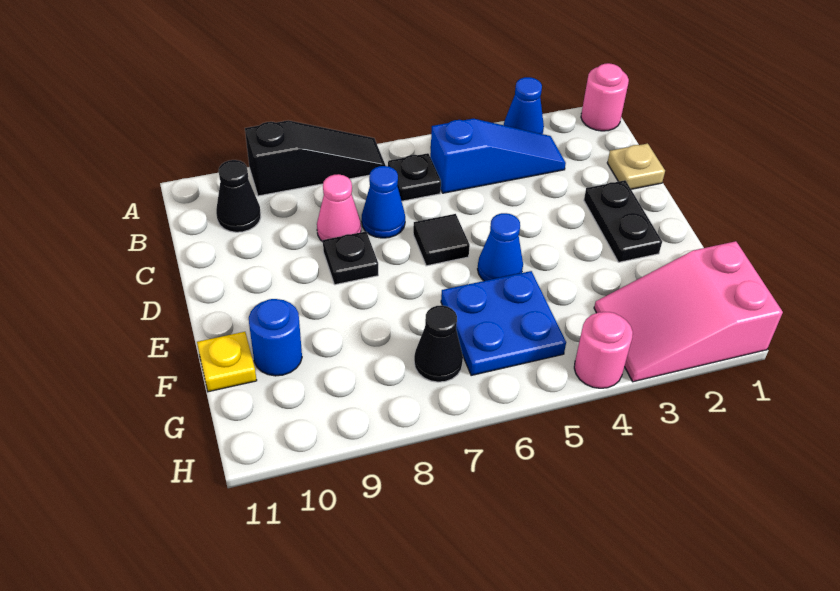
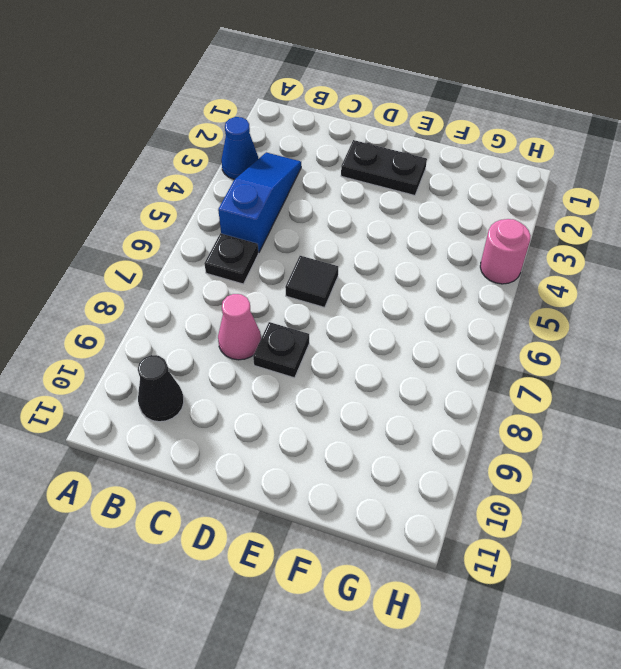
none -> pink round brick A1 level 1
none -> black slope A7:A9 level 1 top 9
none -> tan plate C1 level 1

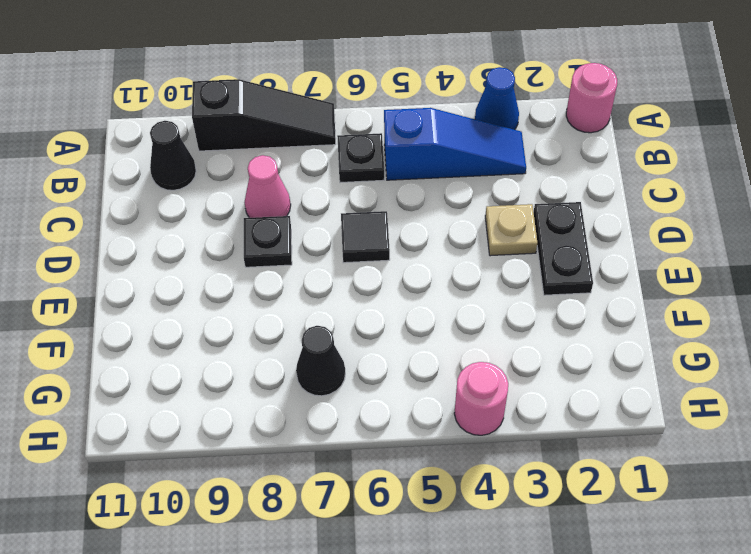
tan plate D3 level 1 -> tan plate C1 level 1
none -> blue cone C7 level 1
none -> blue cone E5 level 1
none -> blue plate F5:G6 level 1

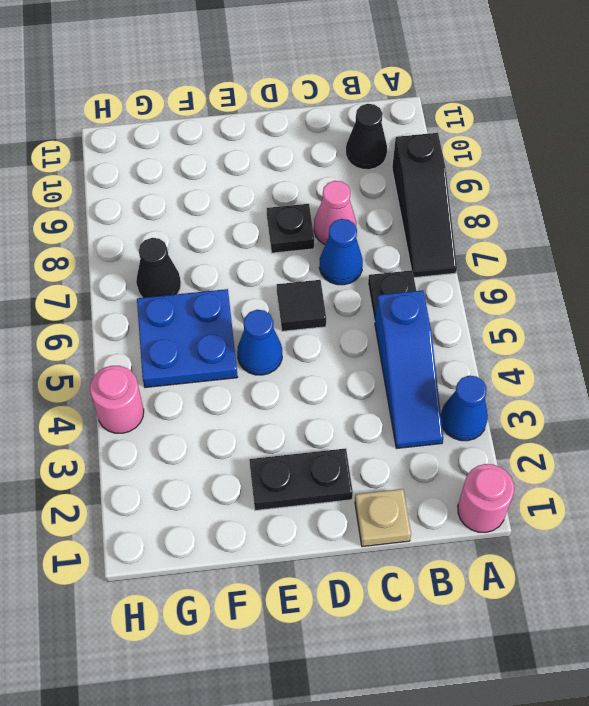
none -> blue round brick F10 level 1
none -> yellow plate F11 level 1
none -> pink slope G1:H3 level 1 top 1

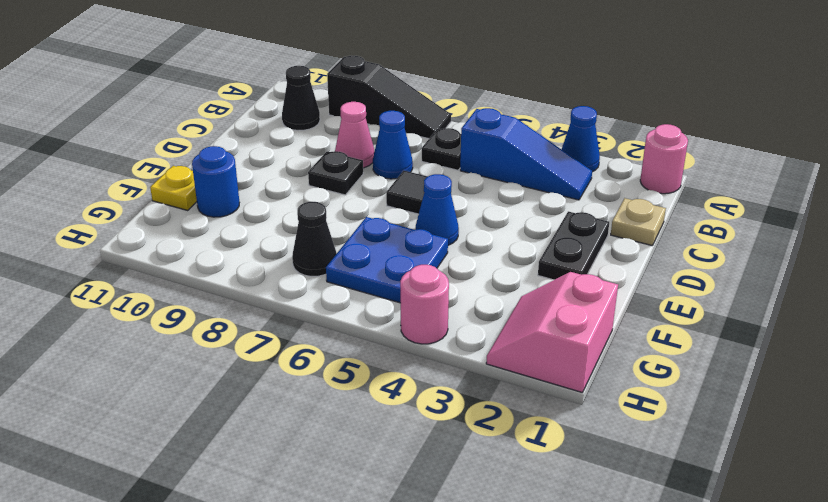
pink slope G1:H2 level 1 top 1 -> pink slope G1:H3 level 1 top 1

